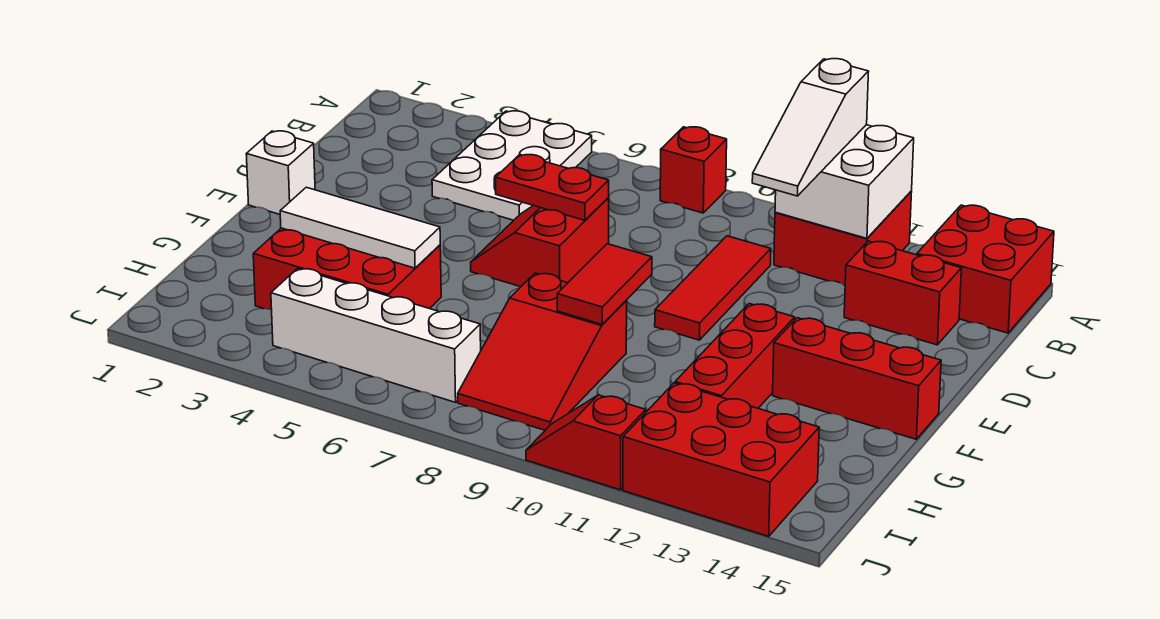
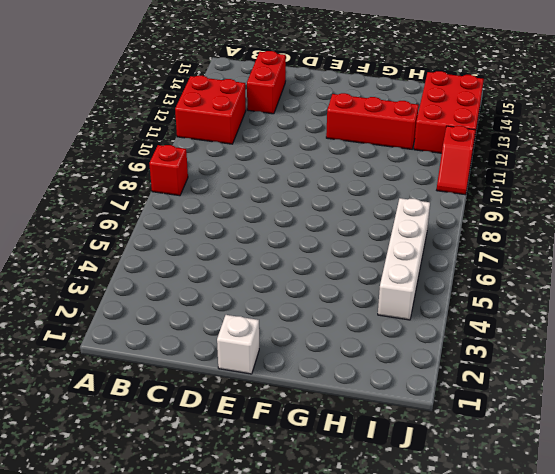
none -> white plate A4:C5 level 1
none -> red brick A14:B15 level 1
none -> red tile C10:E10 level 1

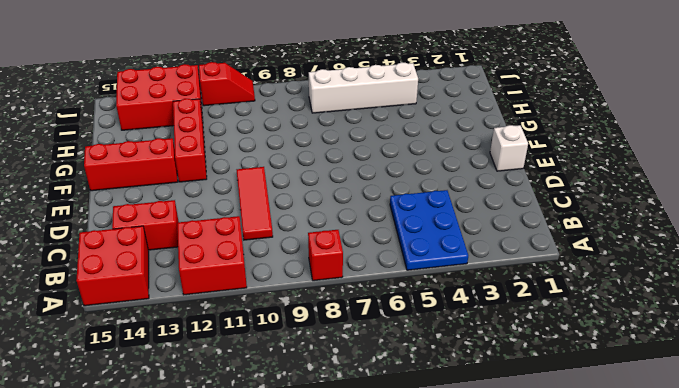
blue plate A4:C5 level 1 -> white plate A4:C5 level 1
none -> red slope D6:E7 level 1 top 7
none -> red brick G3:H5 level 1
none -> red slope G8:I9 level 1 top G

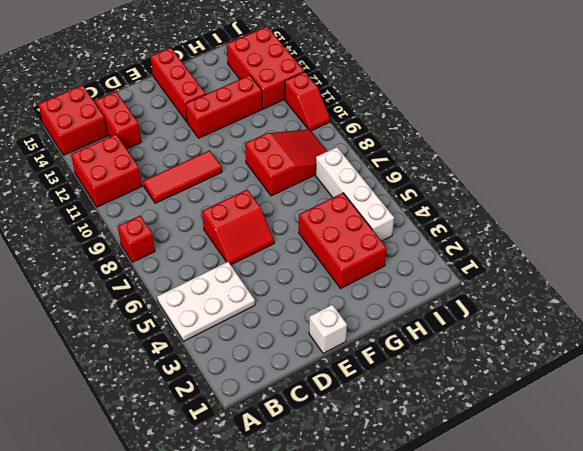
none -> white brick A11:B12 level 2
none -> red plate D6:D7 level 2
none -> red tile F9:G9 level 2

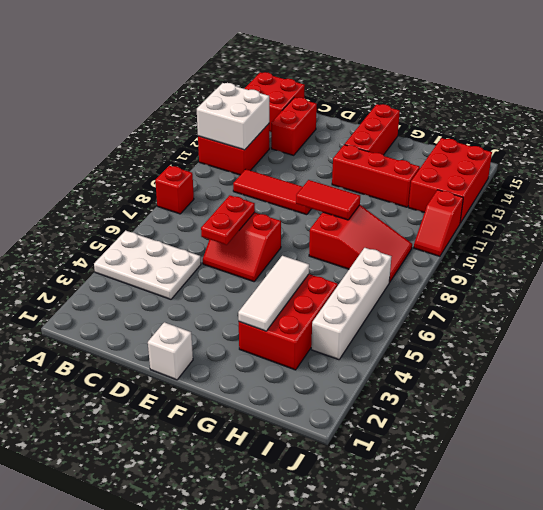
none -> white slope A11:C11 level 3 top A

